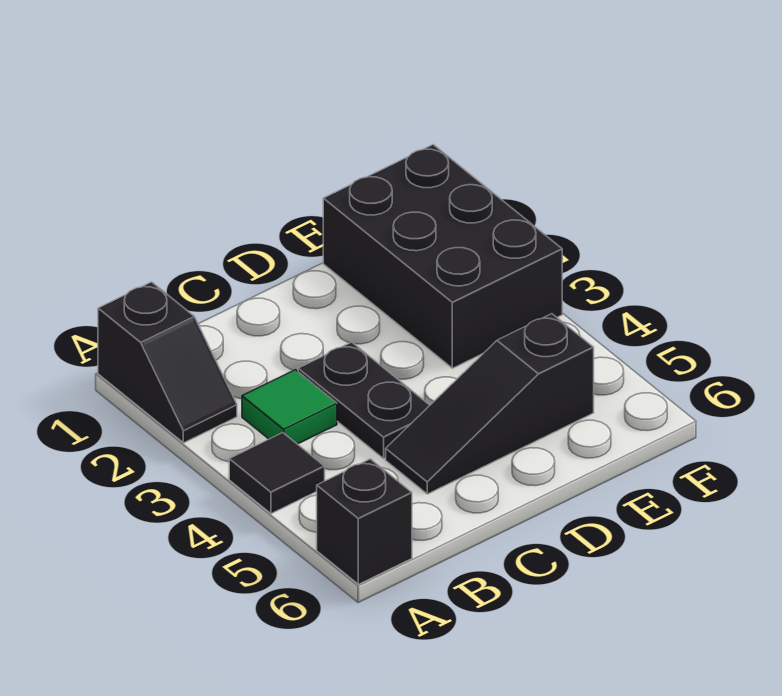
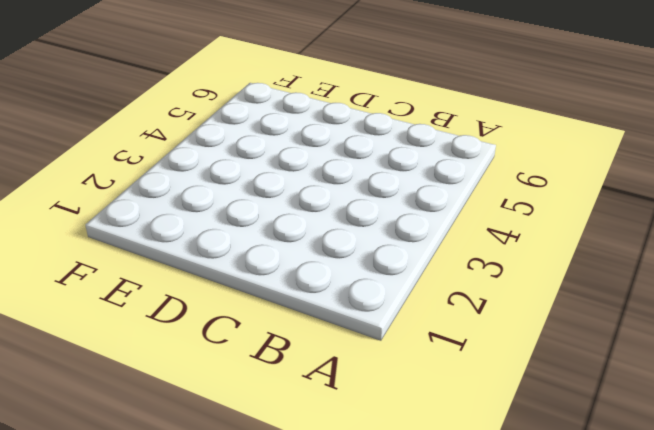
none -> black slope A1:A2 level 1 top 1
none -> black tile A4 level 1

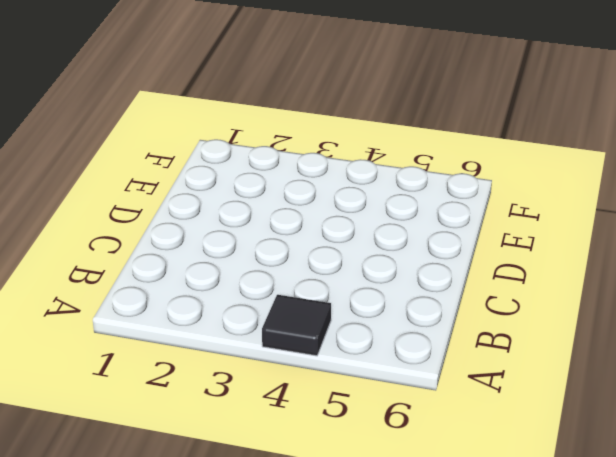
none -> black slope A1:A2 level 1 top 1
none -> black brick A6 level 1

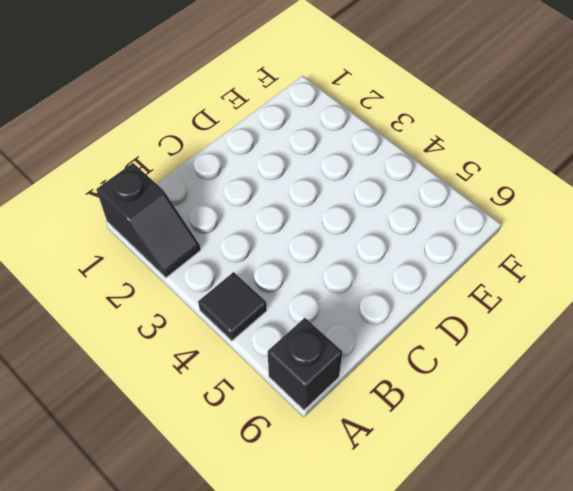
none -> green tile B3 level 1
none -> black plate C3:C4 level 1

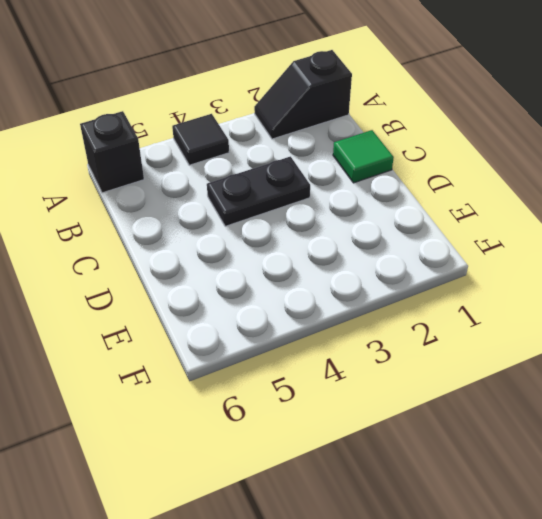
green tile C1 level 1 -> green tile B3 level 1
none -> black slope C5:E5 level 1 top E
none -> black brick E1:F3 level 1

